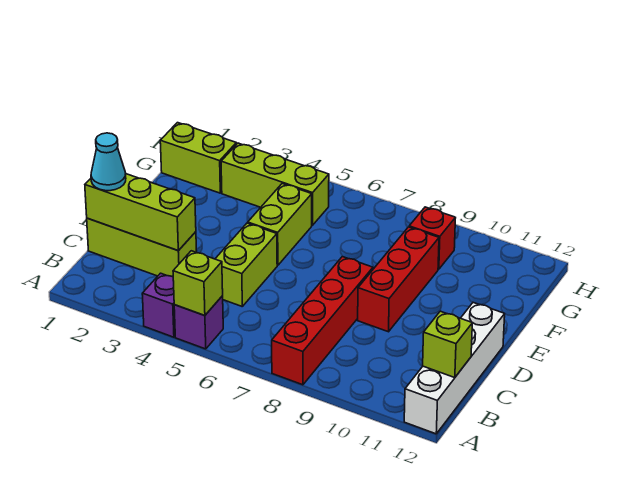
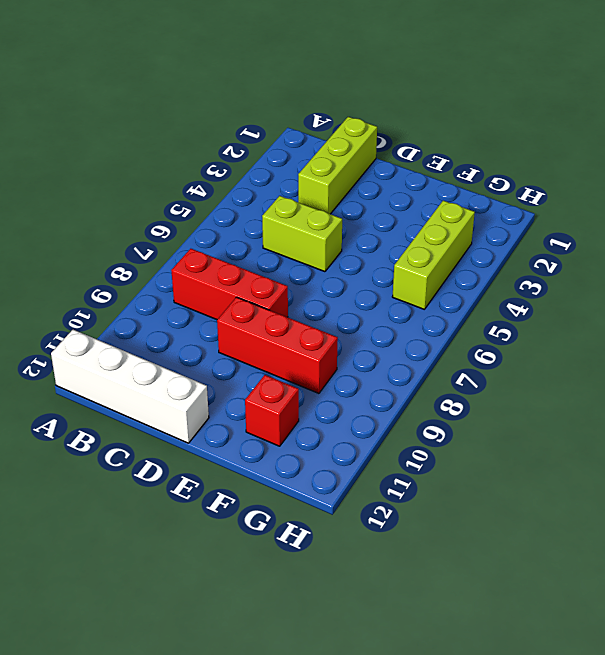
red brick B8:D8 level 1 -> red brick A8:D8 level 1
red brick F11 level 1 -> red brick G9 level 1
none -> purple brick A4 level 1
none -> purple brick A5 level 1
none -> lime brick E5:F5 level 1

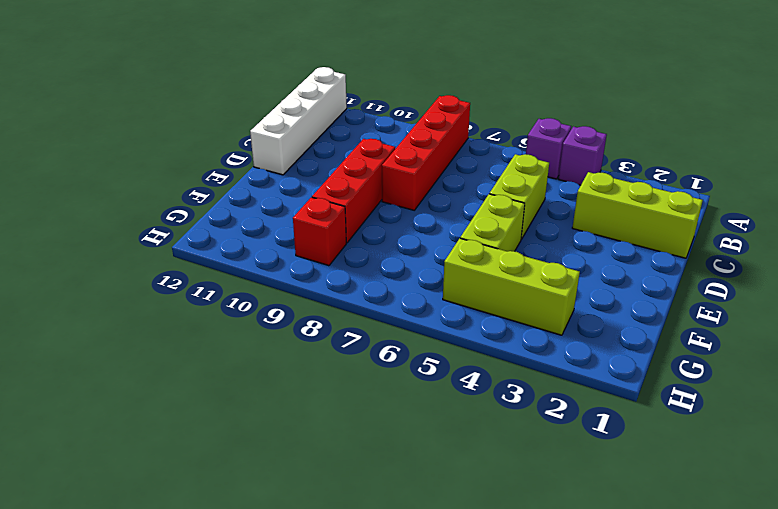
none -> lime brick G1:G2 level 1
none -> lime brick A5 level 2
none -> lime brick B12 level 2

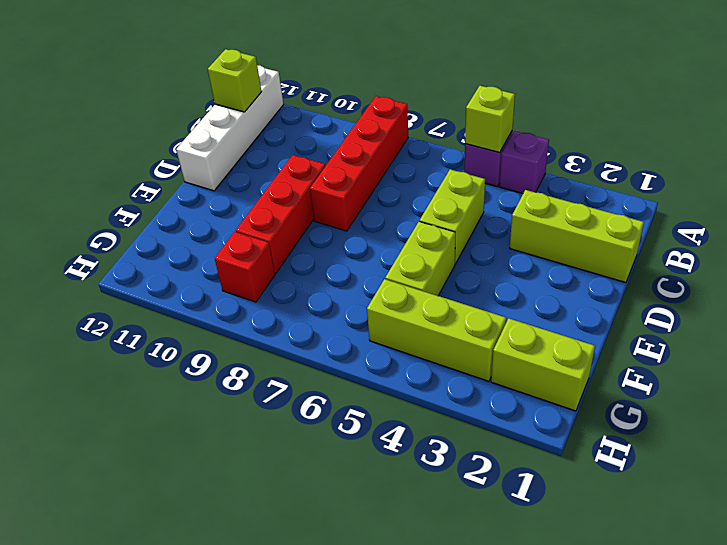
none -> lime brick C1:C3 level 2
none -> cyan cone C1 level 3

